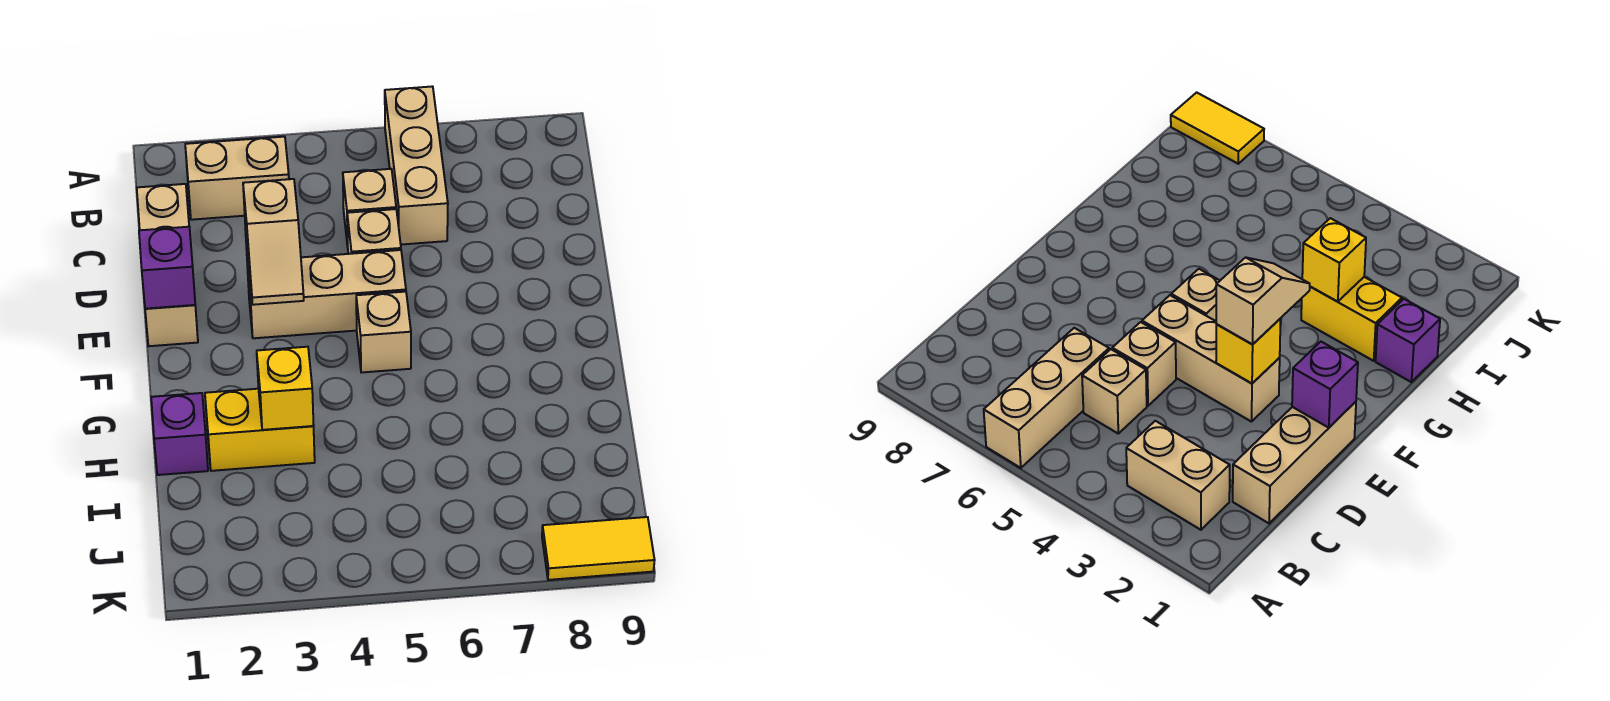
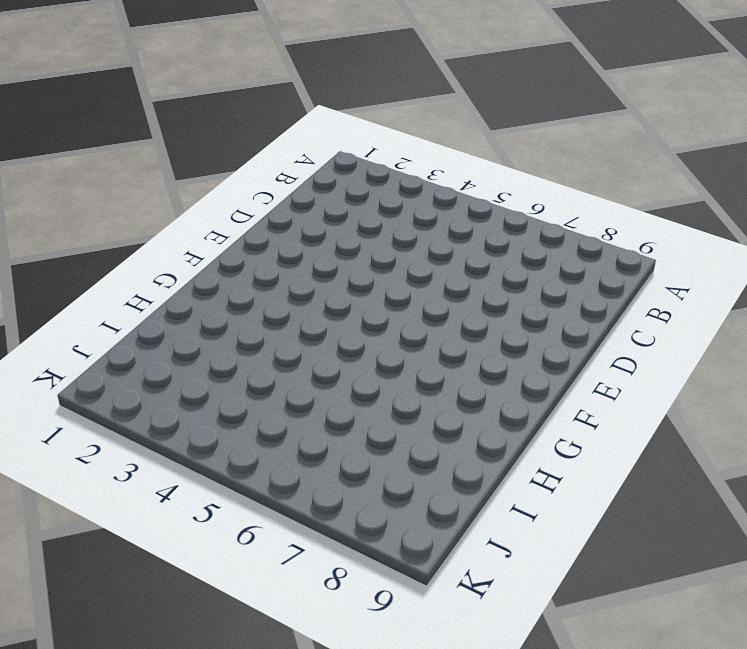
none -> tan brick A6:C6 level 1
none -> tan brick B2:B3 level 1
none -> tan brick C1:E1 level 1

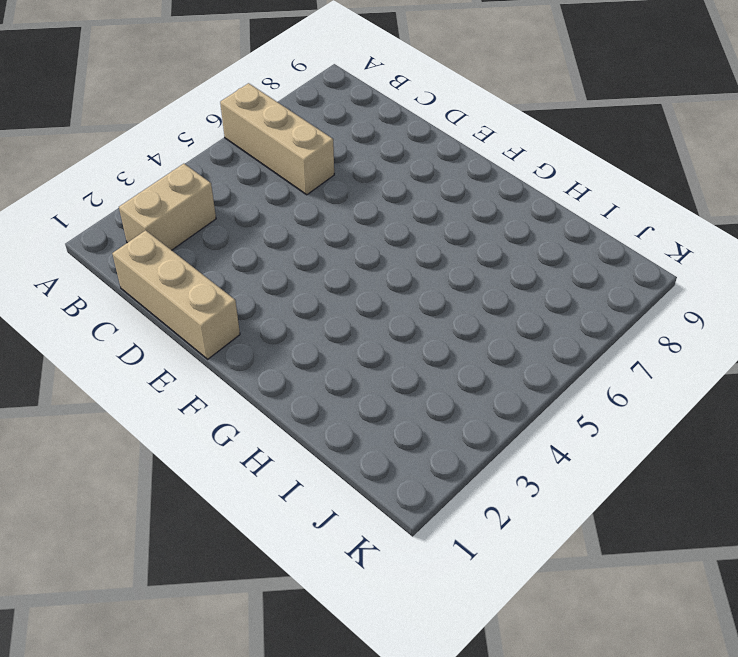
none -> tan brick C5 level 1
none -> tan brick D5 level 1
none -> tan brick E3:E5 level 1

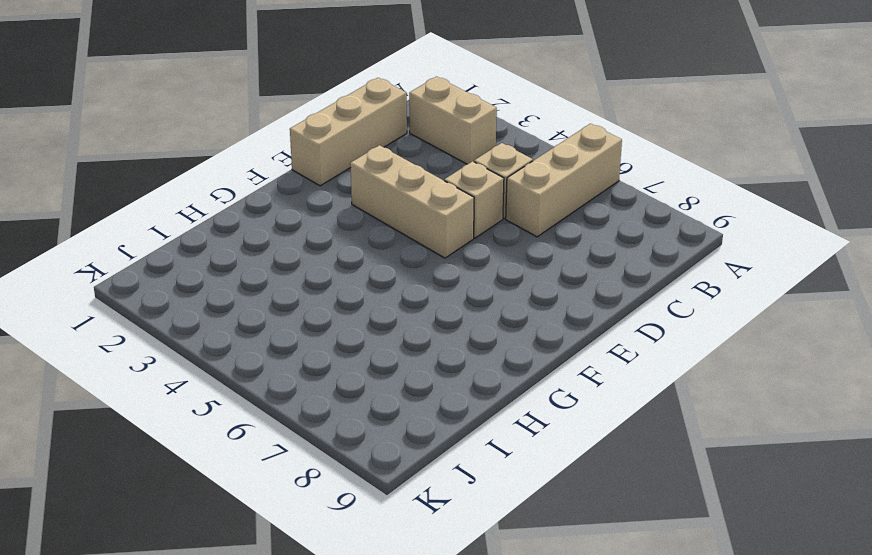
none -> tan brick F5 level 1
none -> purple brick H1 level 1
none -> yellow brick H2:H3 level 1

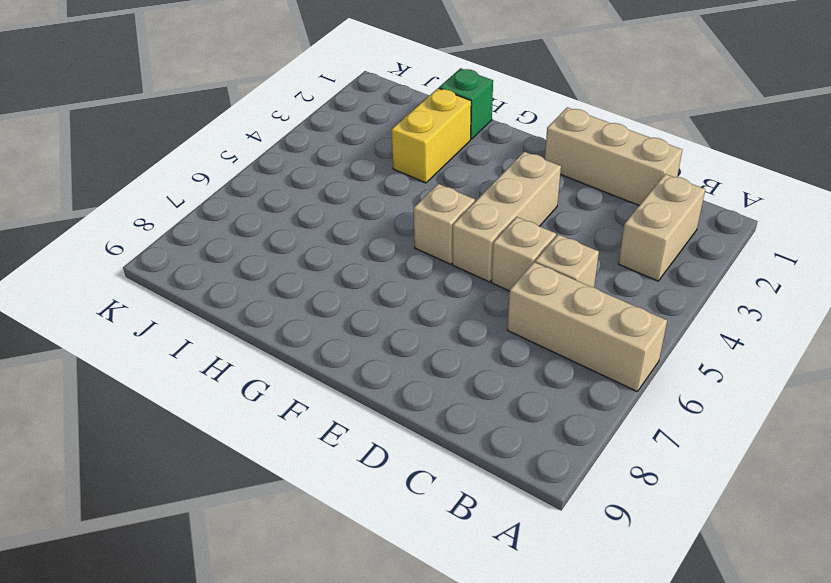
green brick H1 level 1 -> purple brick H1 level 1
none -> yellow tile K8:K9 level 1
none -> purple brick E1 level 2
none -> yellow brick E3 level 2

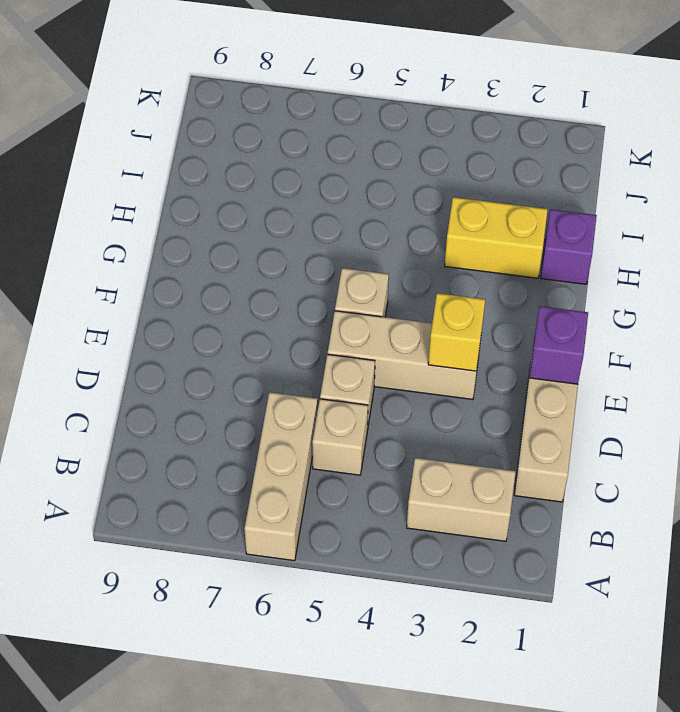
none -> yellow tile K8:K9 level 1
none -> yellow brick H3 level 2
none -> tan slope E3:F3 level 3 top E

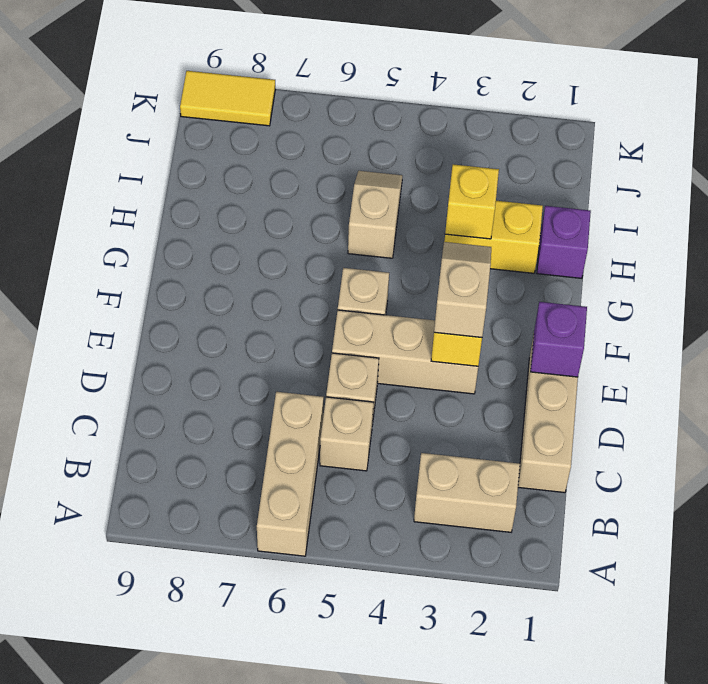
tan slope H5:I5 level 1 top H -> none

